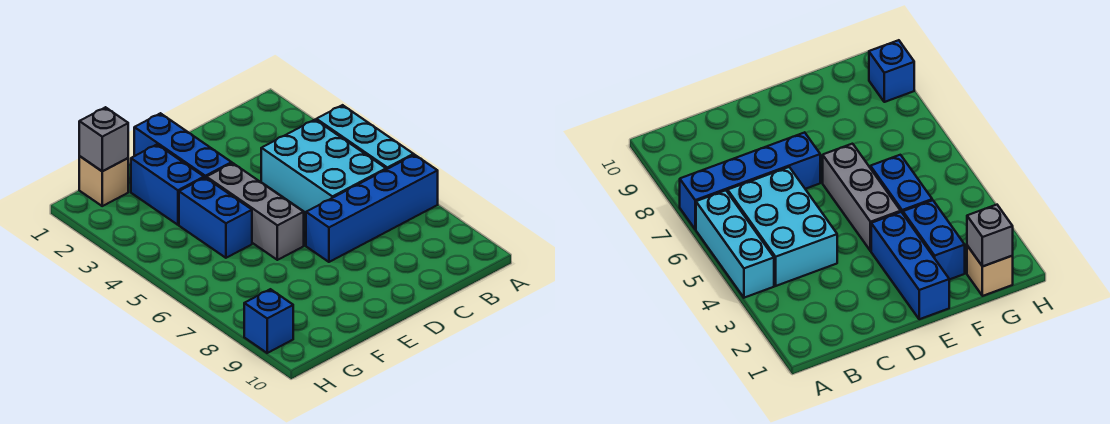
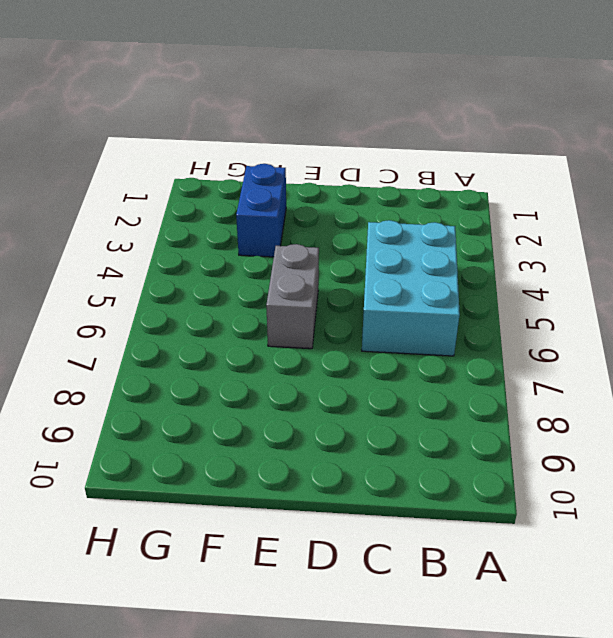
grey brick E5:E6 level 1 -> grey brick E4:E6 level 1
none -> cyan brick A4:A6 level 1
none -> blue brick A7:D7 level 1

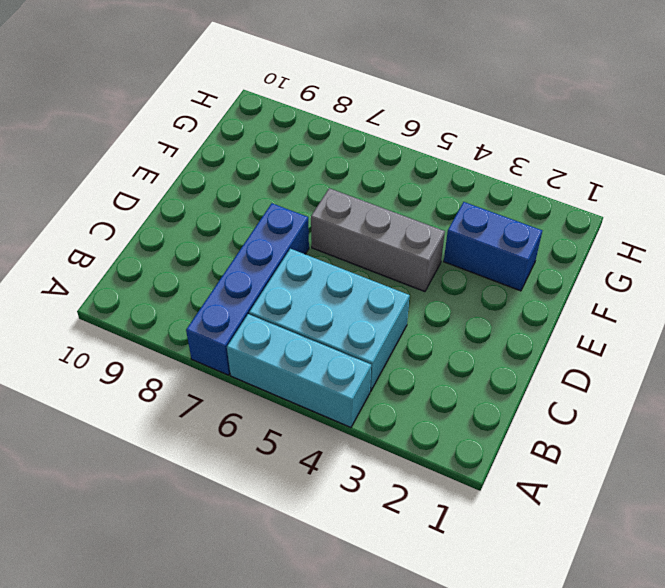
none -> blue brick E1:E3 level 1
none -> blue brick F4:F5 level 1

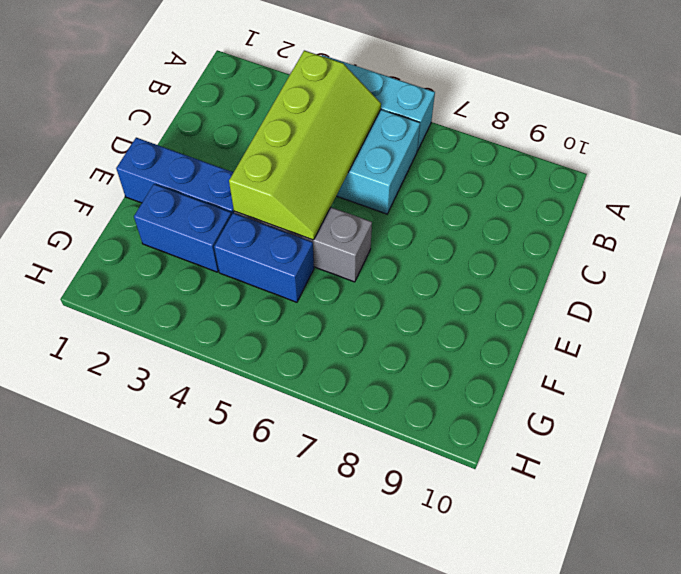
lime slope B4:E5 level 2 top 4 -> none
none -> blue brick A7:D7 level 1
none -> tan brick G1 level 1

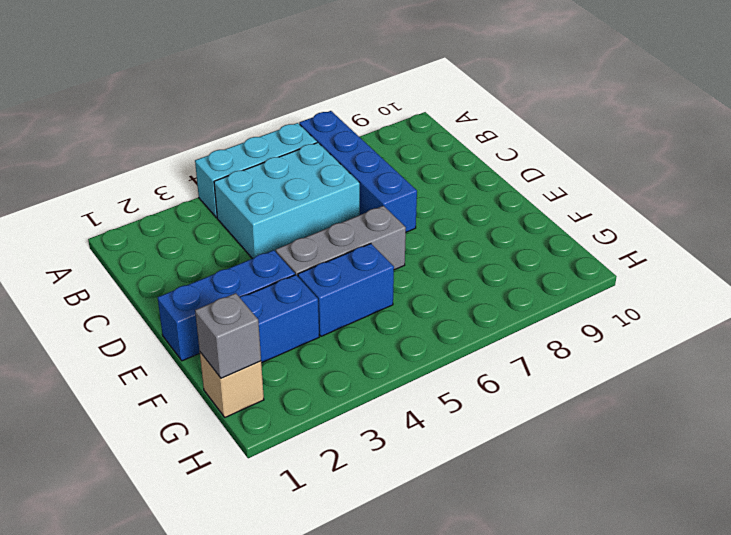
none -> blue brick H9 level 1

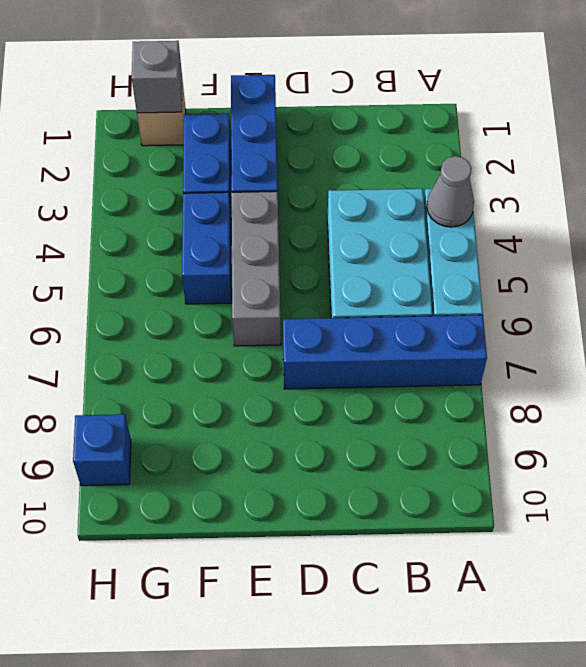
grey cone A4 level 2 -> none

